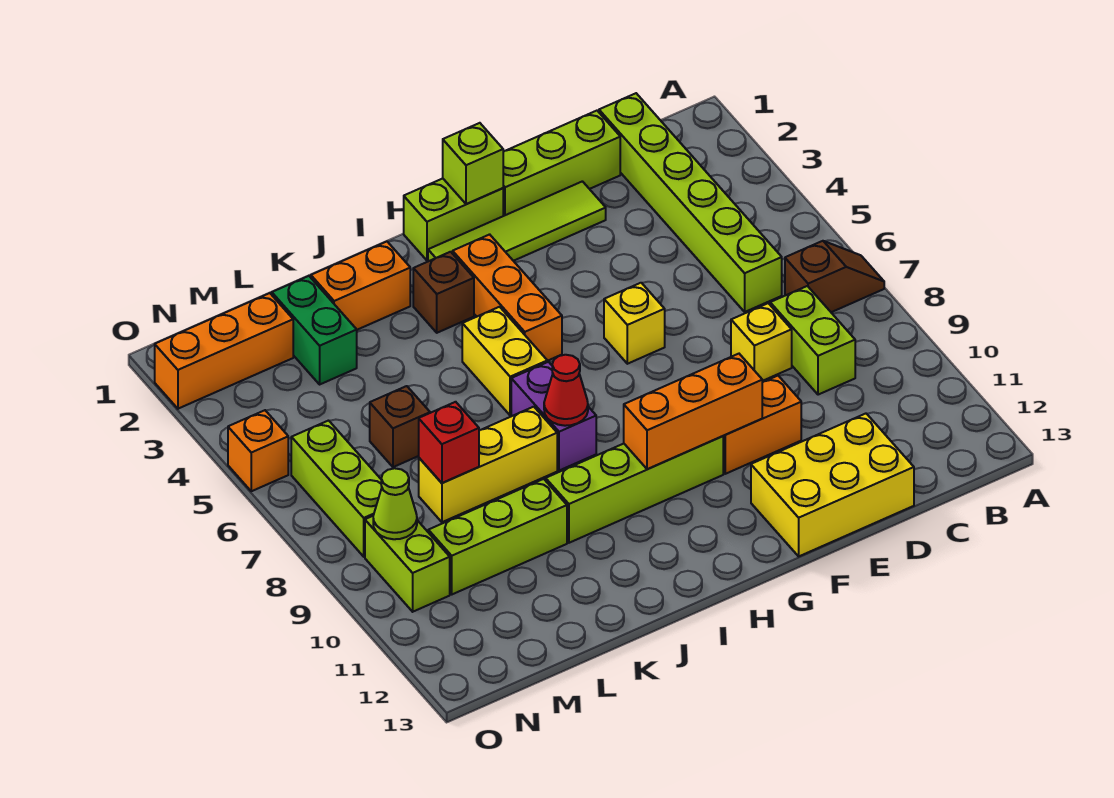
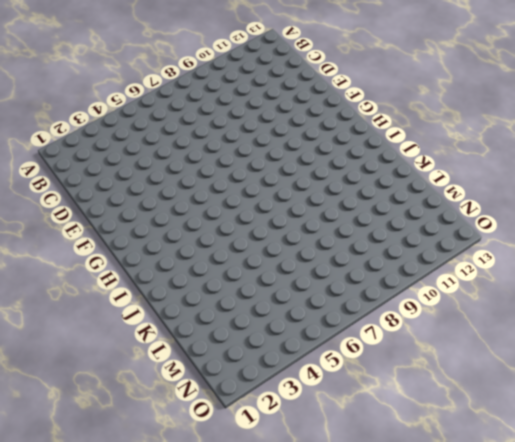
none -> brown slope A7:B7 level 1 top B
none -> lime brick C1:C6 level 1
none -> lime brick C8:C9 level 1

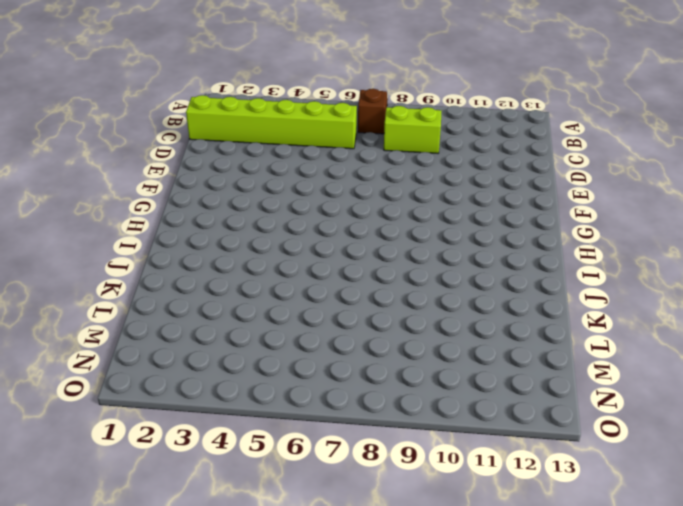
none -> lime brick D1:F1 level 1
none -> yellow brick D8 level 1
none -> yellow brick D12:F13 level 1

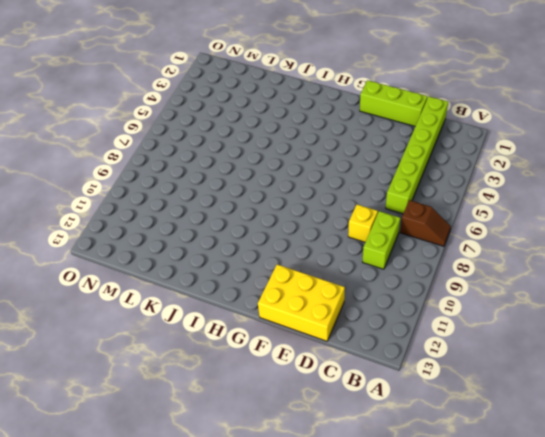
none -> lime tile E2:H2 level 1
none -> orange brick E10:F10 level 1
none -> yellow brick F6 level 1

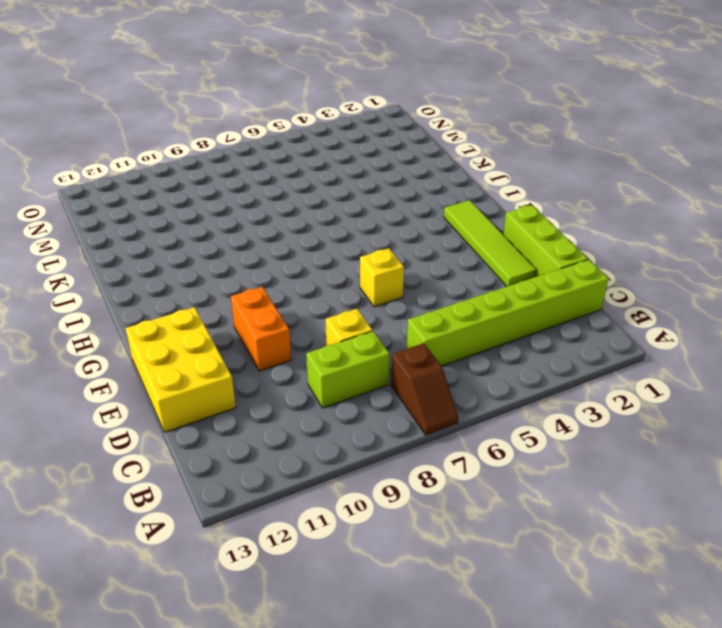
none -> lime brick G1:H1 level 1
none -> lime brick G10:J10 level 1
none -> orange brick H3:H5 level 1

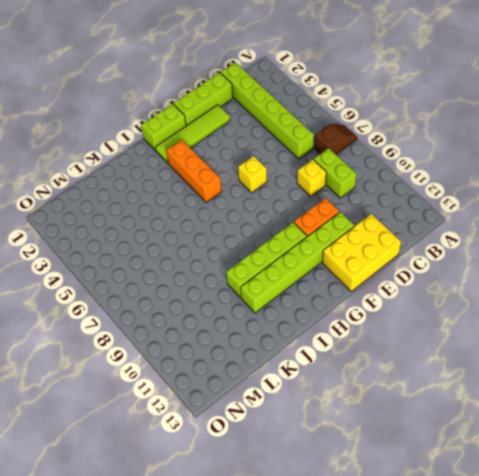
lime brick E11:J11 level 1 -> none
none -> brown brick I3 level 1
none -> yellow brick I5:I6 level 1
none -> purple brick I7:I8 level 1

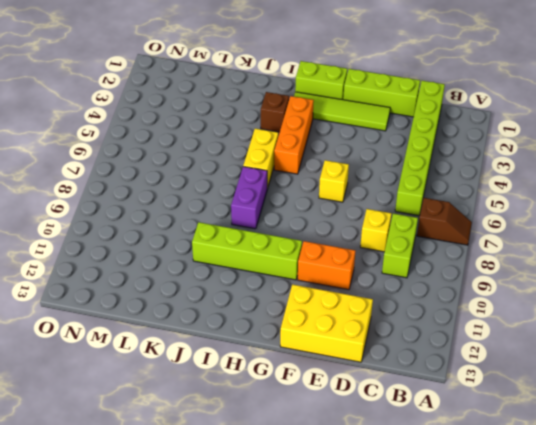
none -> orange brick J2:K2 level 1
none -> yellow brick J8:L8 level 1
none -> lime brick K10:M10 level 1

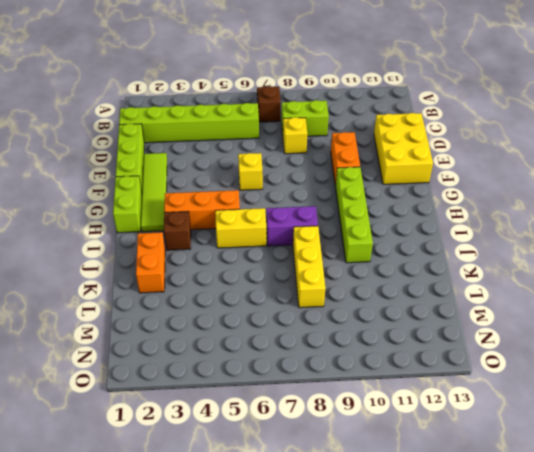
none -> lime brick K10:M10 level 1
none -> green brick L2:L3 level 1
none -> brown brick L6 level 1

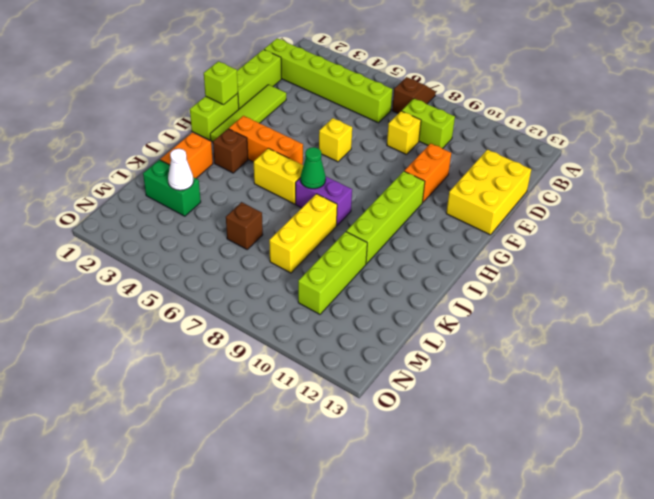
green cone I7 level 2 -> none
white cone L3 level 2 -> none
none -> orange brick M2:O2 level 1
none -> lime brick N6:N8 level 1
none -> lime brick N9:N10 level 1

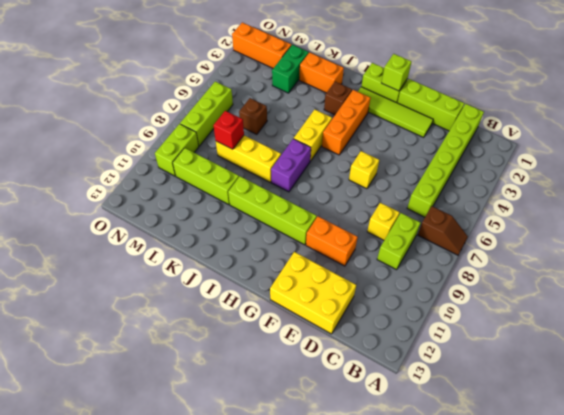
none -> orange brick O5 level 1
none -> orange brick F10:H10 level 2
none -> red cone I8 level 2

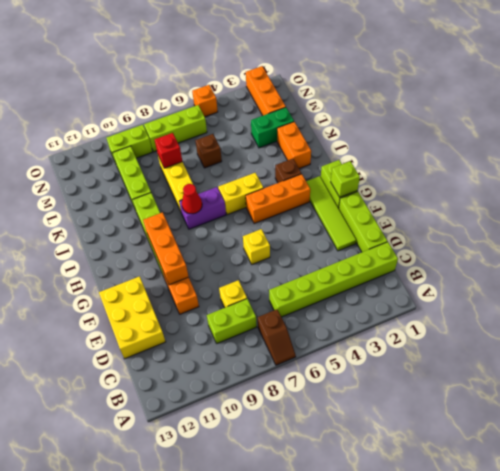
none -> lime cone N9 level 2

